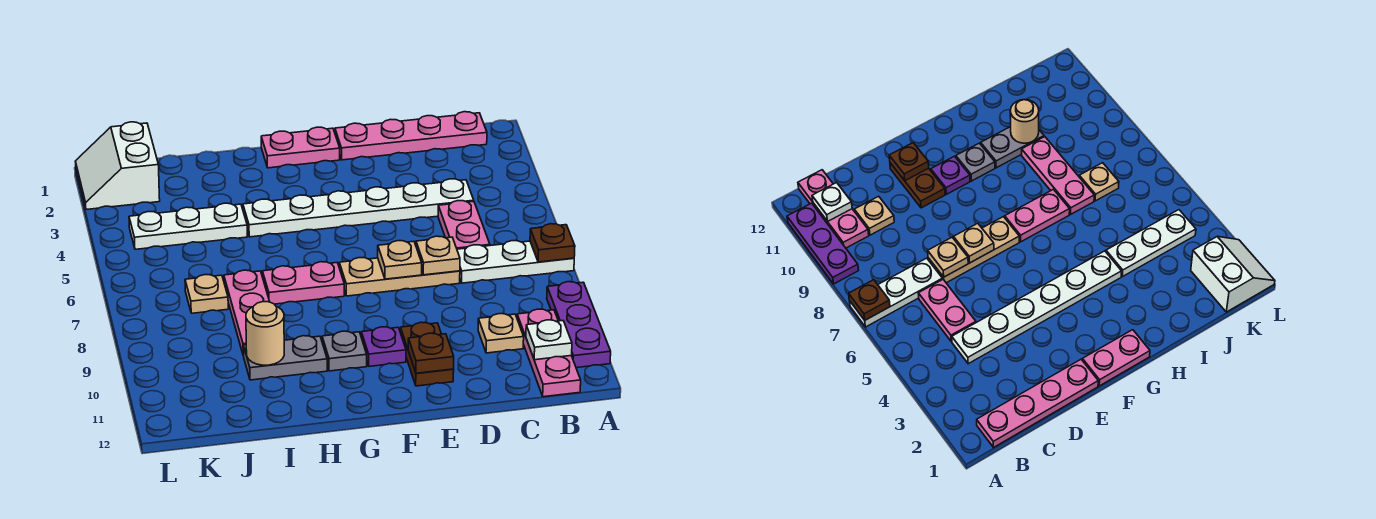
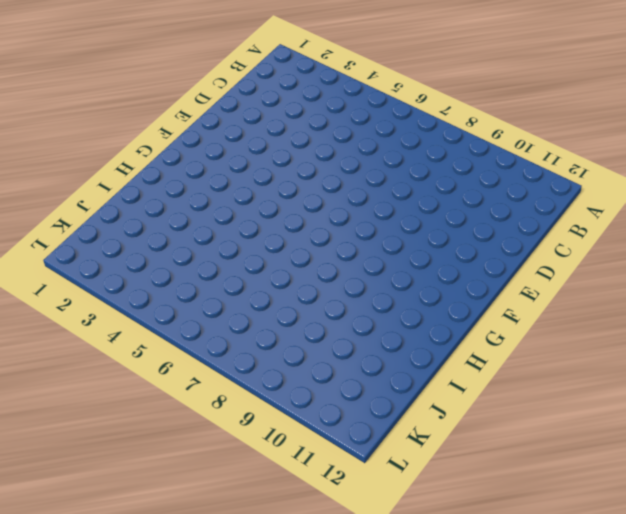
none -> white plate A7:C7 level 1
none -> purple plate A9:A11 level 1
none -> pink plate B1:E1 level 1

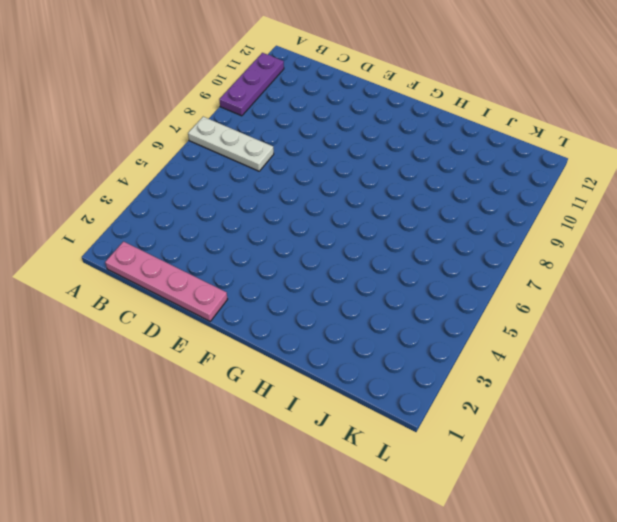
none -> pink plate B10:B12 level 1
none -> white plate C4:H4 level 1
none -> pink plate C5:C6 level 1

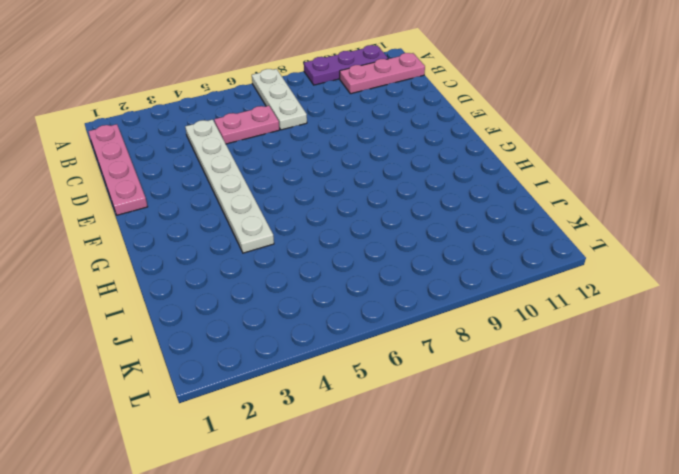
none -> tan plate C10 level 1
none -> tan plate D7:F7 level 1
none -> brown plate E10:E11 level 1

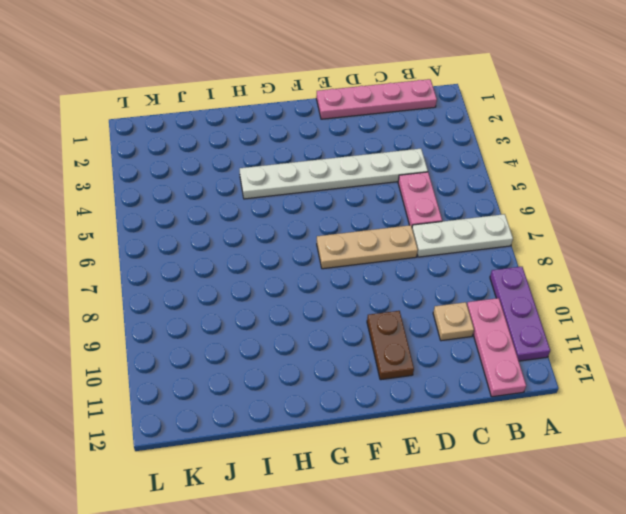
none -> pink plate F1:G1 level 1
none -> purple plate F10 level 1
none -> pink plate G7:H7 level 1

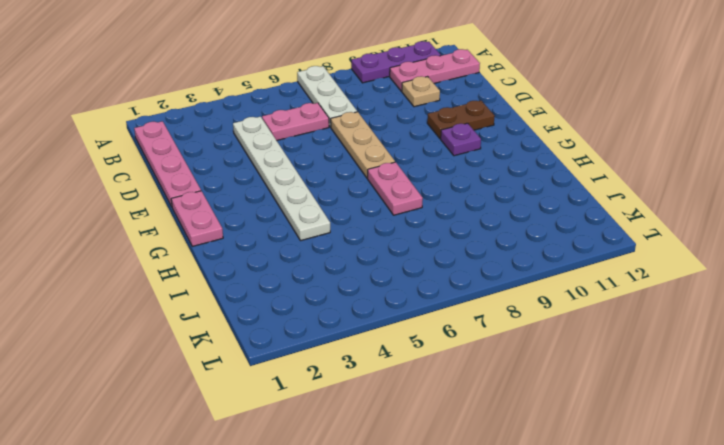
none -> grey plate G10 level 1
none -> grey plate H10:I10 level 1
none -> white plate I4:K4 level 1

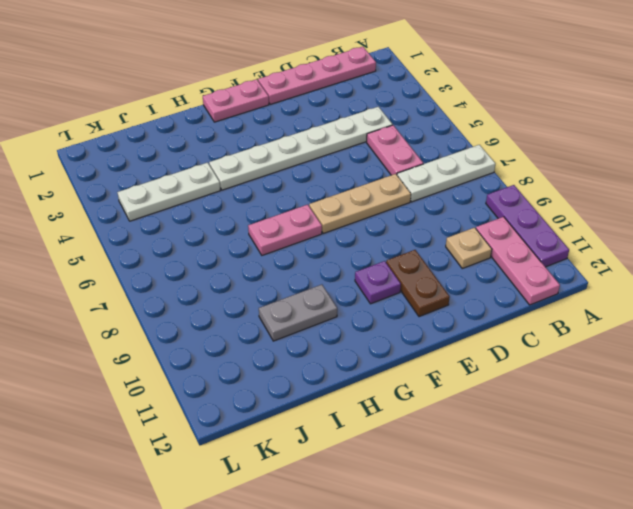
none -> grey plate G10 level 1
none -> pink plate I7:I9 level 1
none -> tan plate J7 level 1

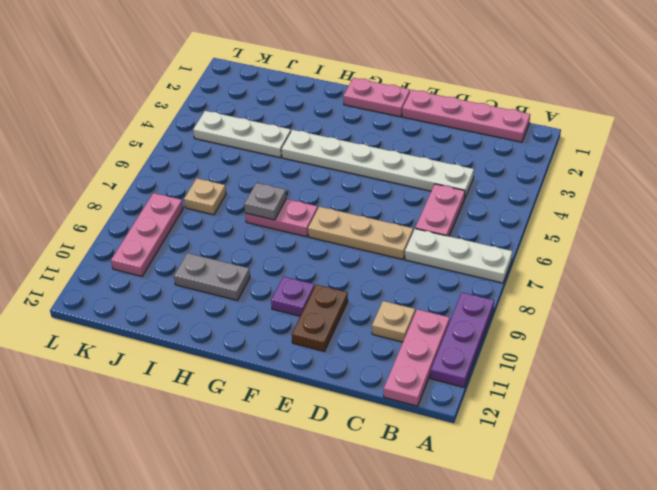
grey plate H7 level 2 -> grey plate G10 level 1
pink plate K8:K10 level 1 -> pink plate I7:I9 level 1
none -> white slope K1:L2 level 1 top K
none -> brown plate A7 level 2
none -> white plate B11 level 2

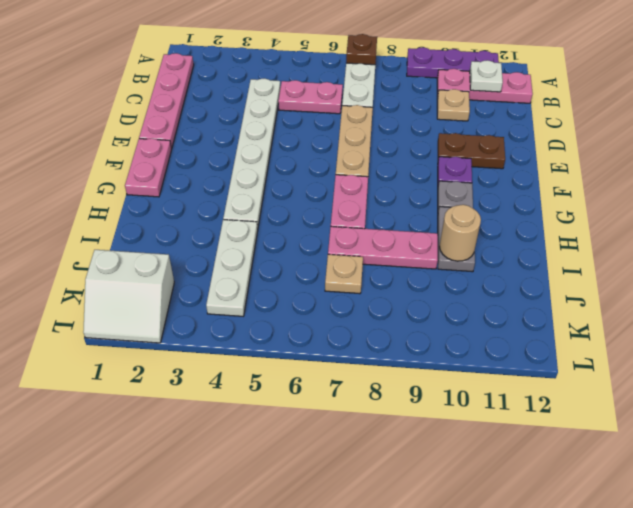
none -> tan plate D7 level 2
none -> tan plate E7 level 2
none -> brown plate E11 level 2

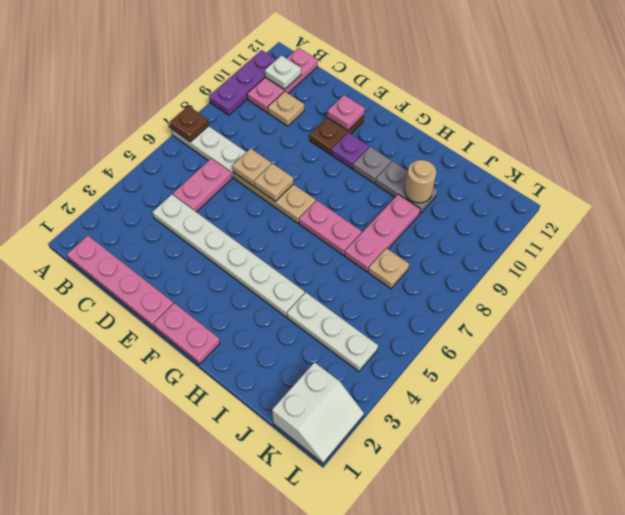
pink plate E11 level 2 -> brown plate E11 level 2

